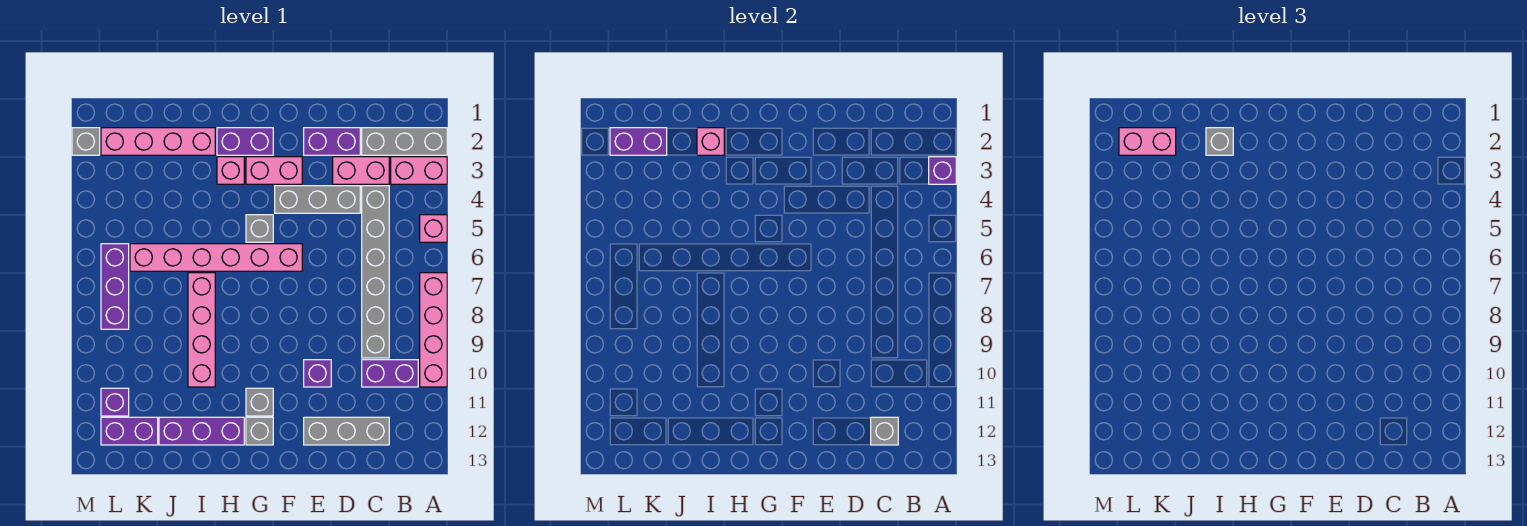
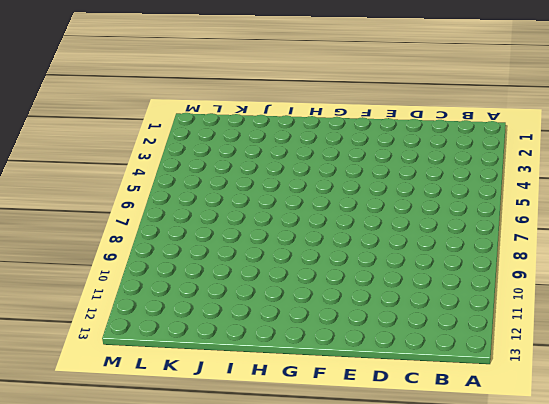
none -> grey brick A2:C2 level 1
none -> pink brick A3:B3 level 1
none -> pink brick A5 level 1
none -> pink brick A7:A10 level 1

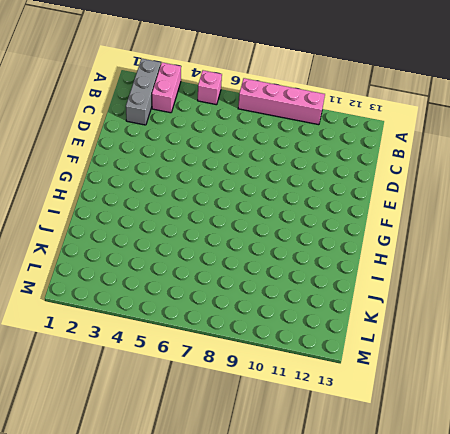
none -> purple brick B10:C10 level 1
none -> pink brick C3:D3 level 1
none -> grey brick C4:C9 level 1
none -> grey brick C12:E12 level 1

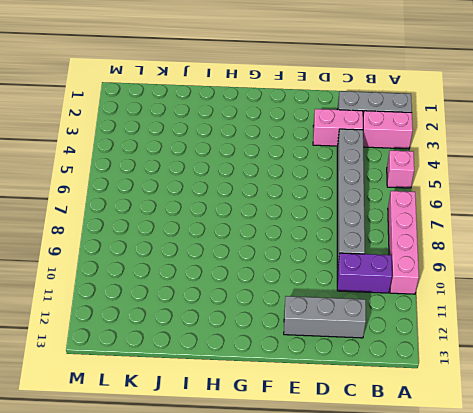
none -> purple brick D2:E2 level 1
none -> grey brick D4:F4 level 1
none -> purple brick E10 level 1
none -> pink brick F3:G3 level 1

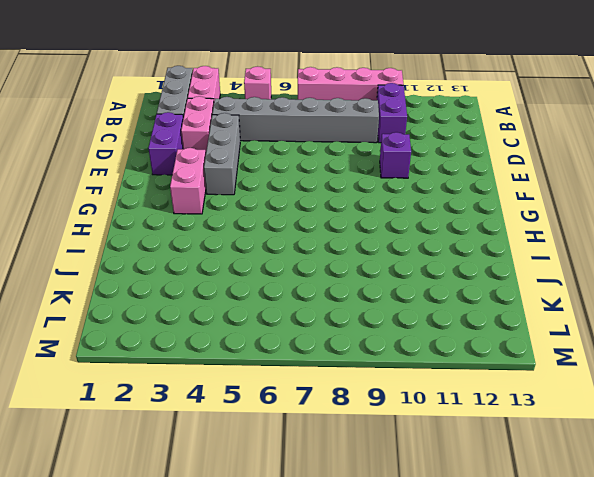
none -> grey brick C12:E12 level 1
none -> pink brick F6:K6 level 1
none -> purple brick G2:H2 level 1
none -> grey brick G5 level 1

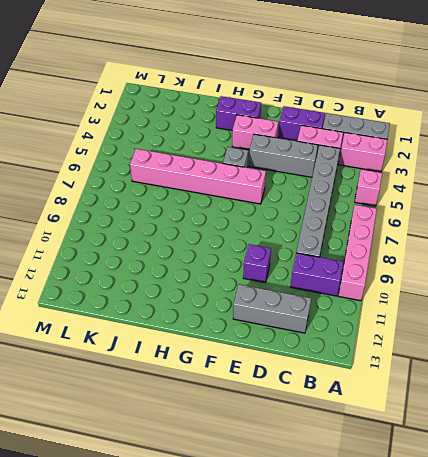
none -> grey brick G11 level 1
none -> grey brick G12 level 1
none -> pink brick H3 level 1
none -> purple brick H12:J12 level 1

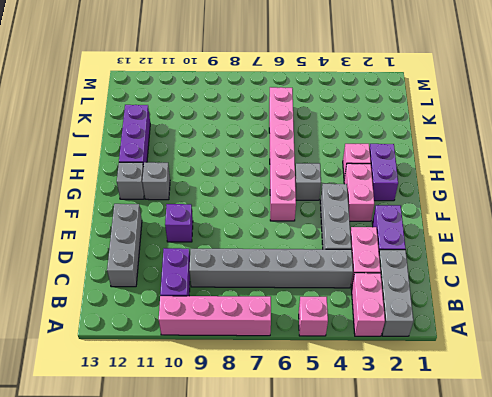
none -> pink brick I2:L2 level 1
none -> pink brick I7:I10 level 1
none -> purple brick K12:L12 level 1
none -> purple brick L6:L8 level 1

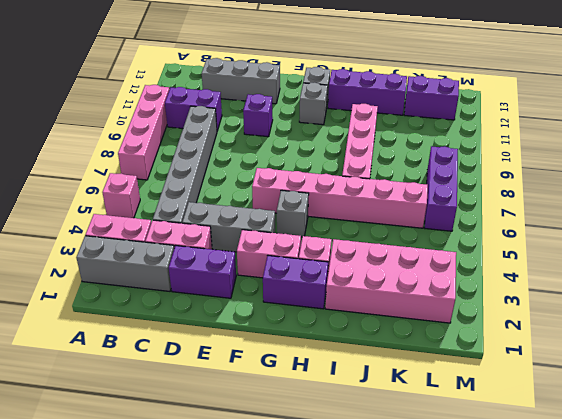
pink brick I2:L3 level 1 -> pink brick I2:L2 level 1
none -> purple brick L11 level 1
none -> grey brick M2 level 1
none -> purple brick A3 level 2
none -> grey brick C12 level 2

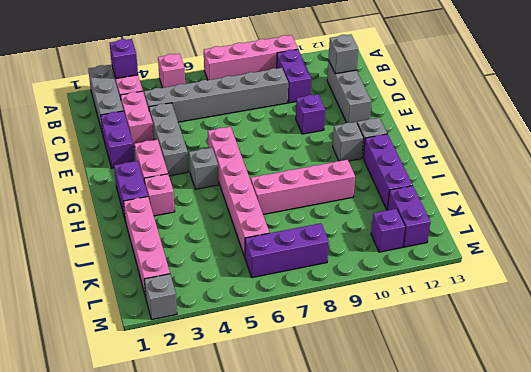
none -> pink brick I2 level 2
none -> purple brick K2:L2 level 2
none -> grey brick I2 level 3
none -> pink brick K2:L2 level 3

